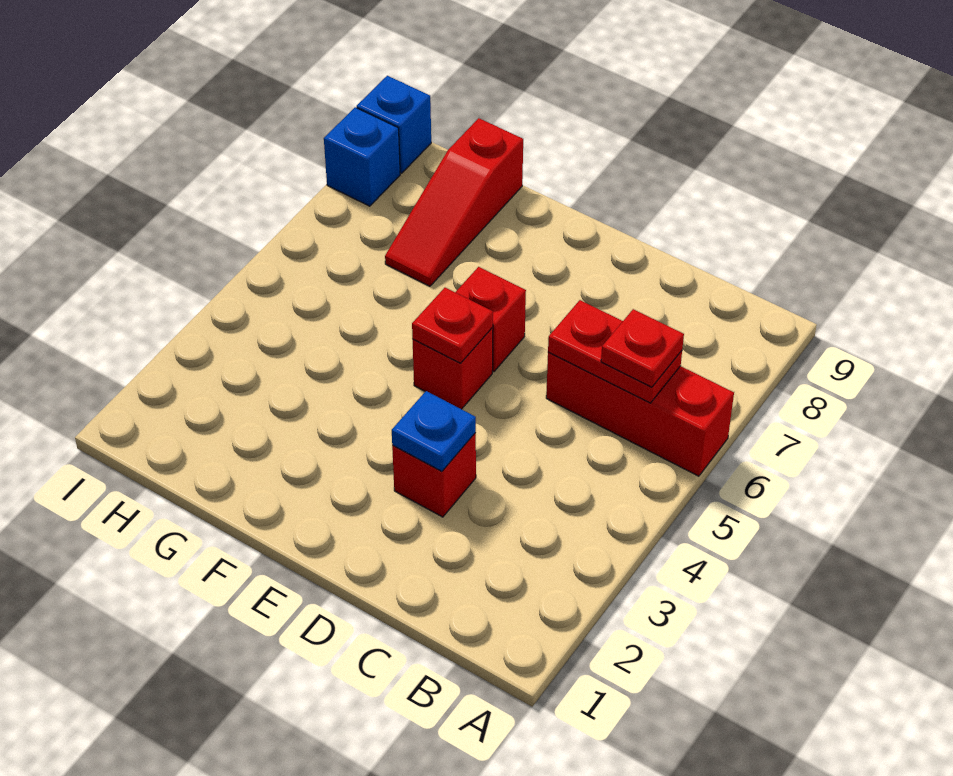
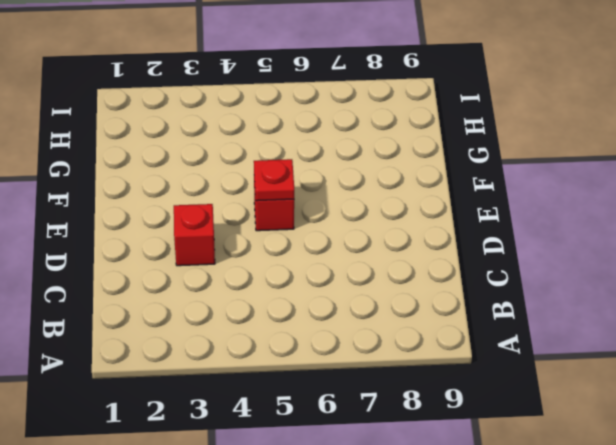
none -> red brick A6:C6 level 1
none -> red brick E6 level 1

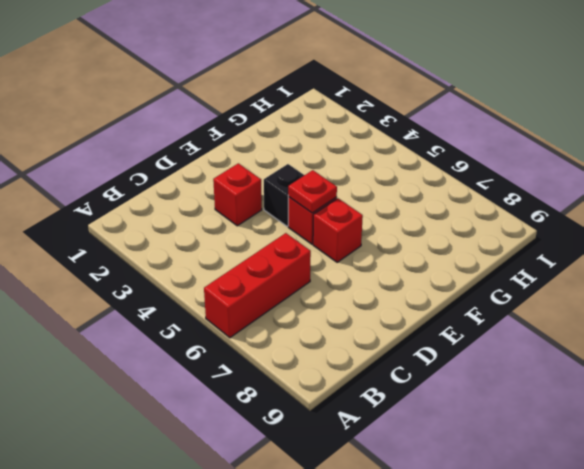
black brick E4 level 1 -> none
none -> red slope G7:G9 level 1 top 9
none -> blue brick I8 level 1

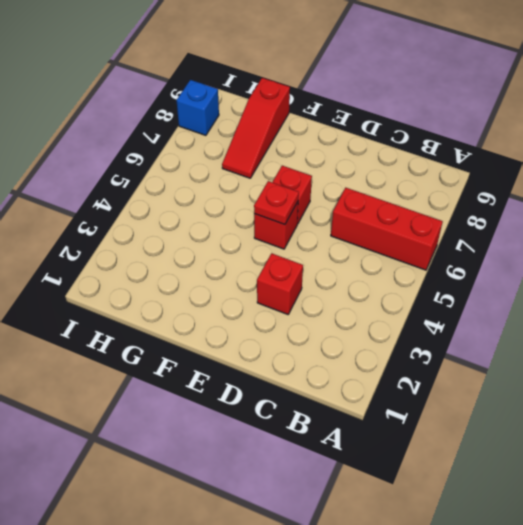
none -> blue brick I9 level 1
none -> red plate B6:C6 level 2

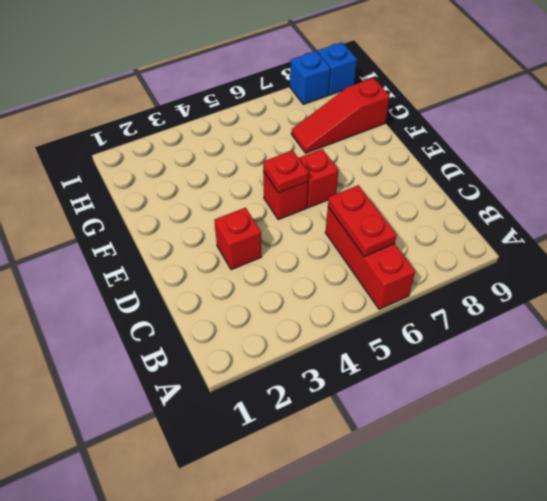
none -> blue plate D3 level 2
none -> red plate B6 level 3

